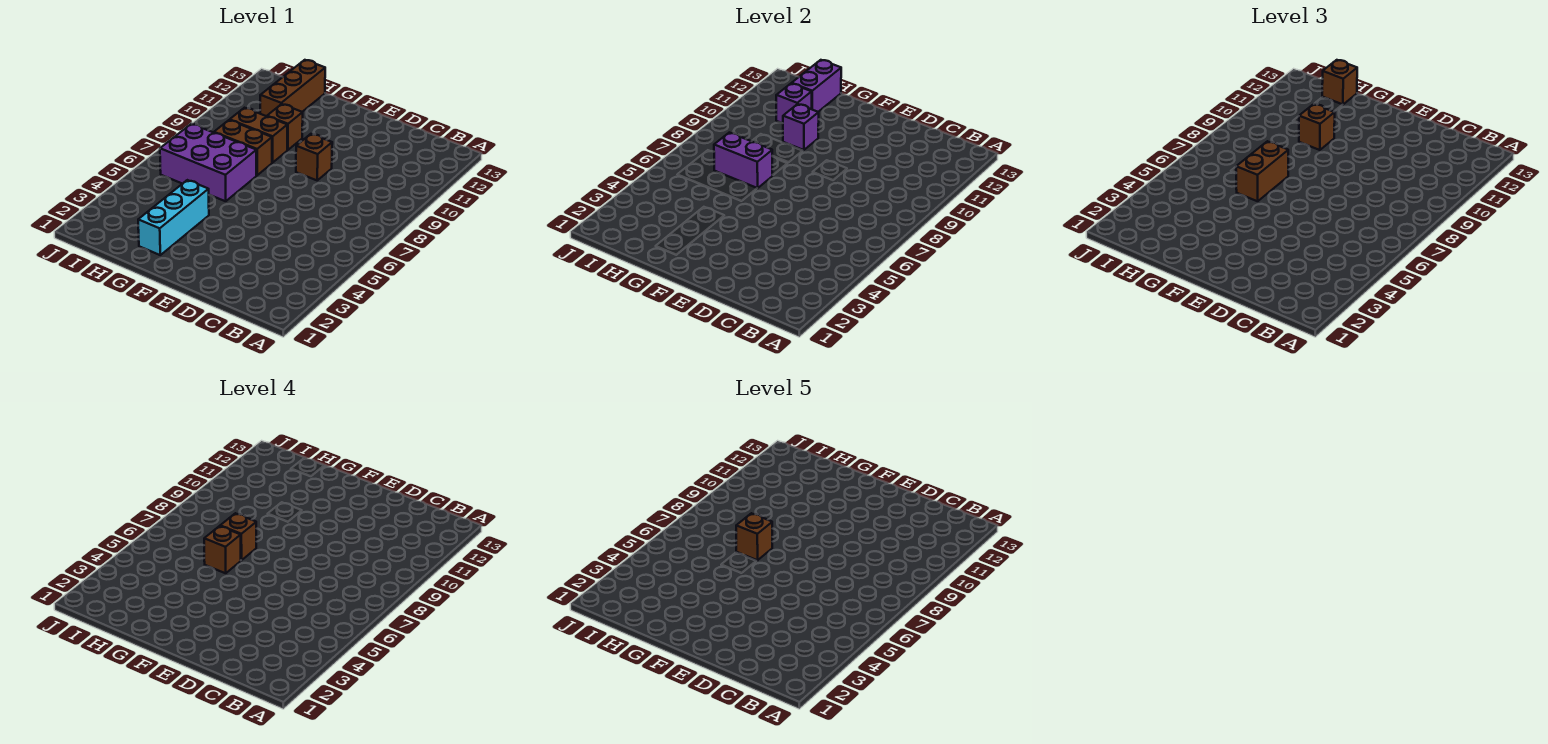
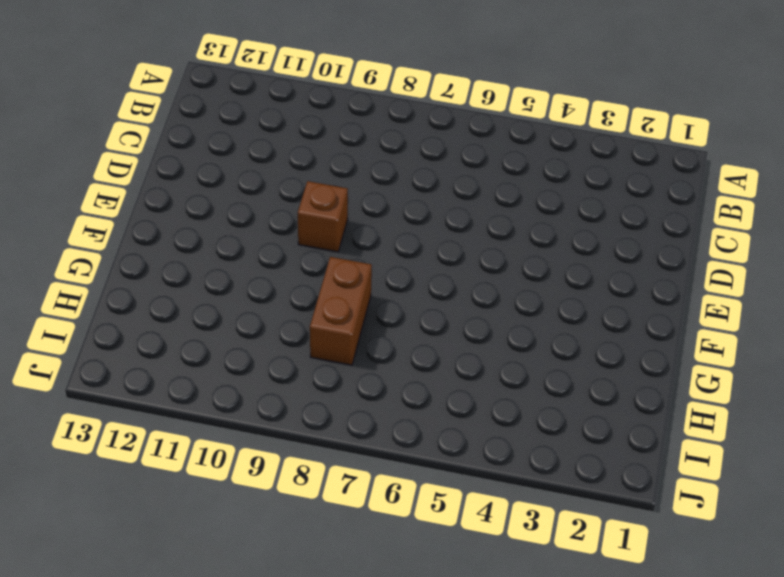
none -> cyan brick G2:G4 level 1
none -> purple brick G6:I7 level 1
none -> brown brick G9:H9 level 1

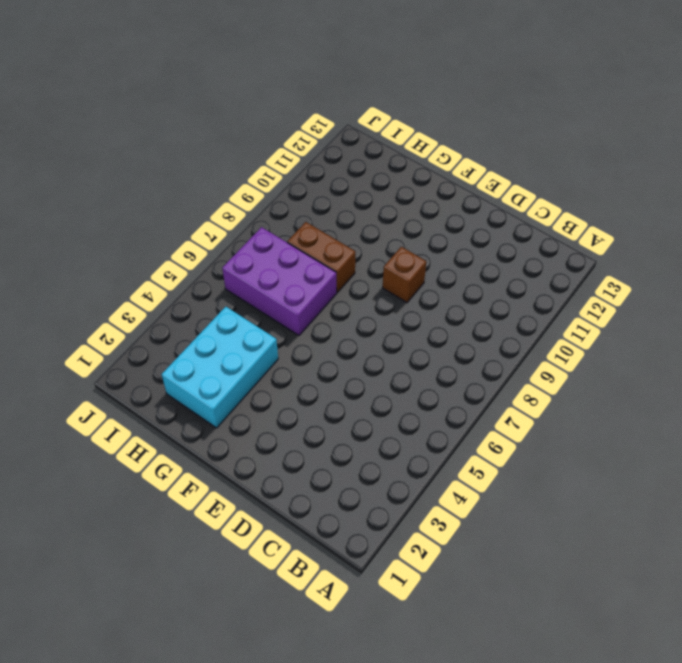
cyan brick G2:H4 level 1 -> cyan brick G2:G4 level 1
none -> brown brick G9:H9 level 1
none -> brown brick G10 level 1
none -> brown brick H11:H13 level 1

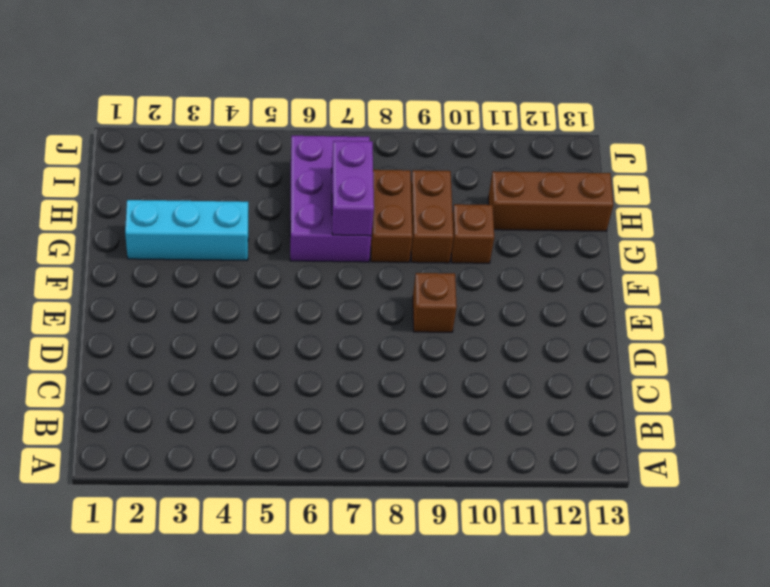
none -> purple brick G10 level 2
none -> purple brick H11 level 2
none -> purple brick H12:H13 level 2

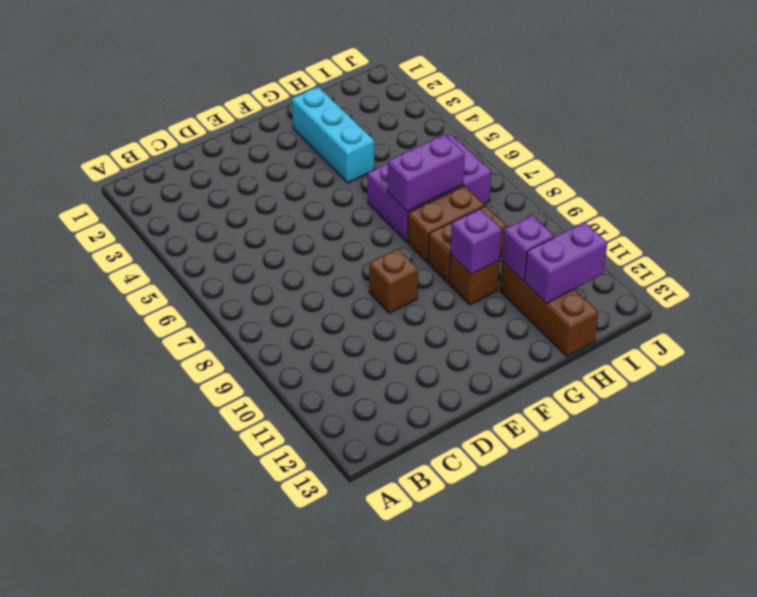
purple brick H12:I12 level 2 -> purple brick H12:H13 level 2
none -> brown brick G6:G7 level 3
none -> brown brick G10 level 3
none -> brown brick H13 level 3

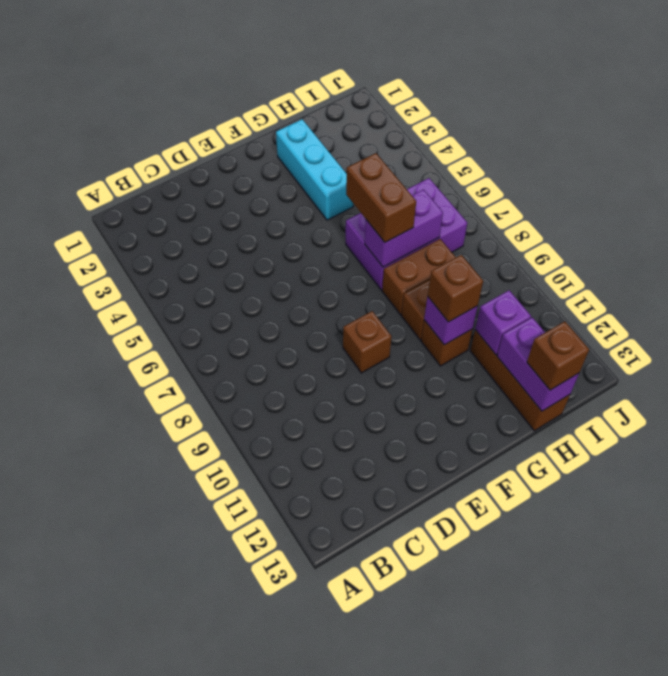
none -> brown brick G6 level 4
none -> brown brick G7 level 4
none -> brown brick G7 level 5

